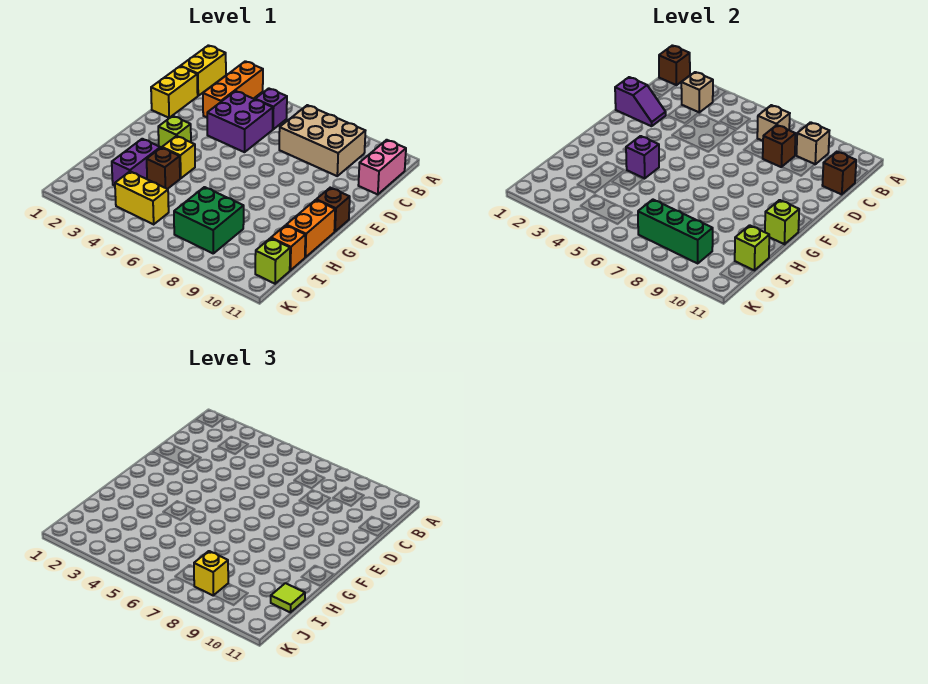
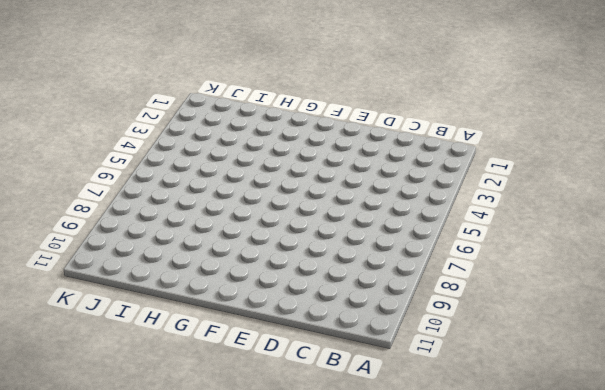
none -> yellow brick A1:B1 level 1
none -> orange brick A3:C3 level 1
none -> purple brick B5 level 1
none -> tan brick B7:C9 level 1

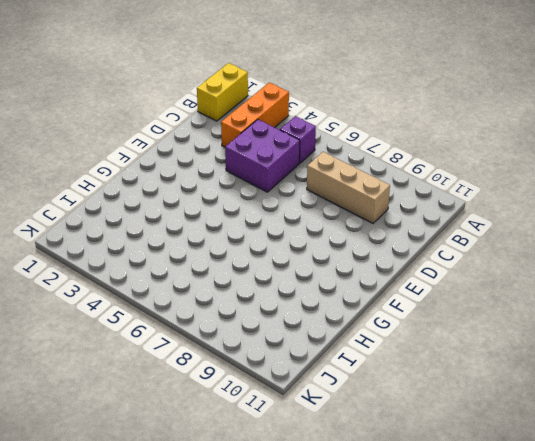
tan brick C7:C9 level 1 -> tan brick B7:C9 level 1
none -> pink brick B11:C11 level 1
none -> yellow brick C1:D1 level 1
none -> lime brick F3 level 1
none -> brown brick F11 level 1

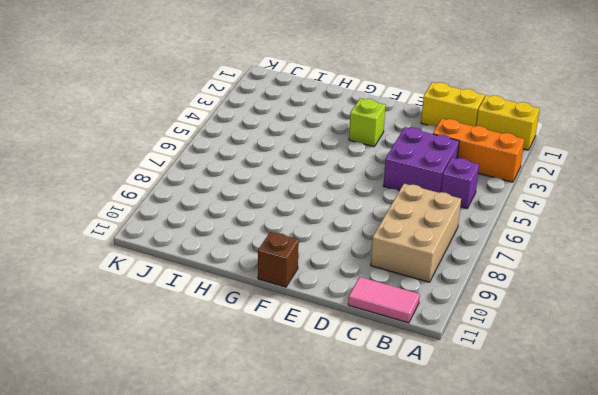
pink tile B11:C11 level 1 -> pink brick B11:C11 level 1
none -> yellow brick G4 level 1
none -> orange brick G11:H11 level 1
none -> purple brick H3:I3 level 1
none -> brown brick H4 level 1

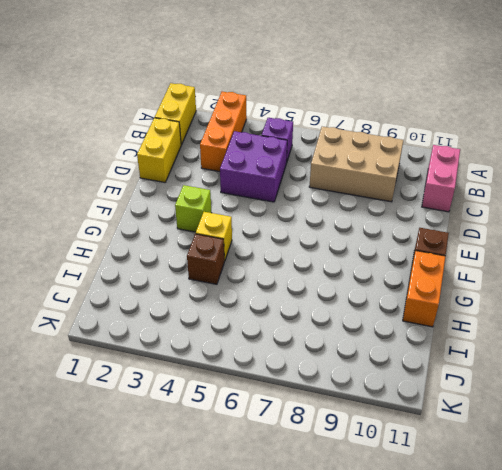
none -> purple brick H3:I3 level 1
none -> green brick I7:J8 level 1
none -> orange brick I11 level 1
none -> yellow brick J4:J5 level 1

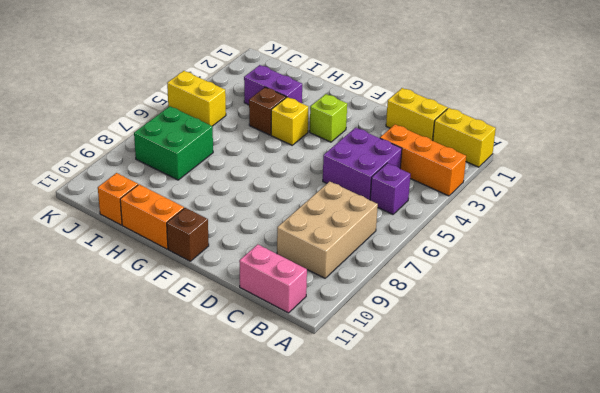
yellow brick J5:K5 level 1 -> yellow brick J4:J5 level 1
none -> lime brick J11 level 1
none -> brown brick A1 level 2
none -> tan brick B3 level 2
none -> tan brick B7 level 2

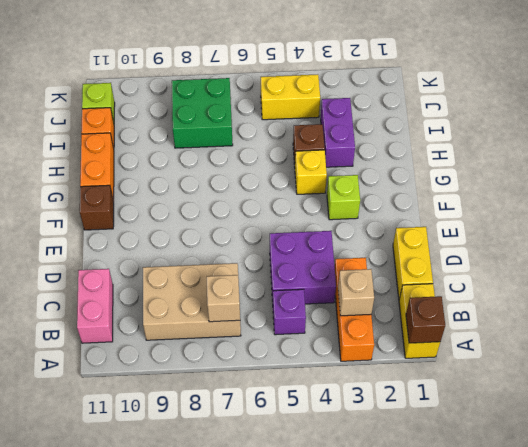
none -> tan brick B9 level 2
none -> brown brick C8 level 2
none -> brown brick C11 level 2
none -> purple slope D1:D2 level 2 top 1

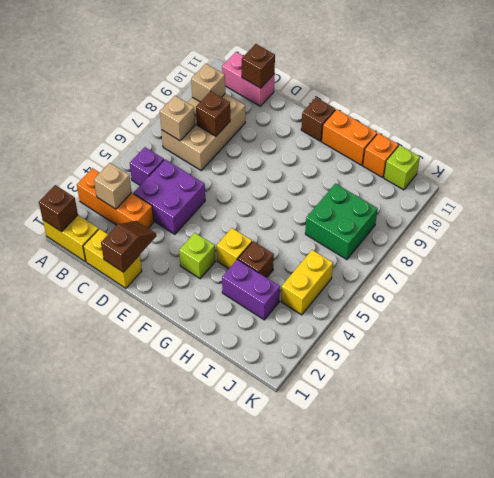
brown slope D1:D2 level 2 top 1 -> purple slope D1:D2 level 2 top 1
none -> purple brick G4 level 2
none -> lime brick G11 level 2
none -> lime brick I11 level 2
none -> green brick J7:J9 level 2

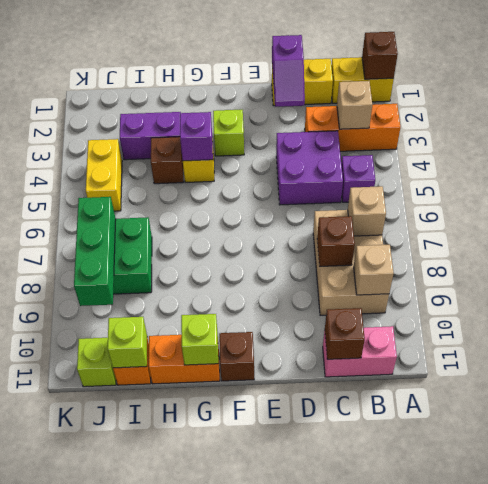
none -> lime tile I11 level 3
none -> yellow brick J8 level 3

